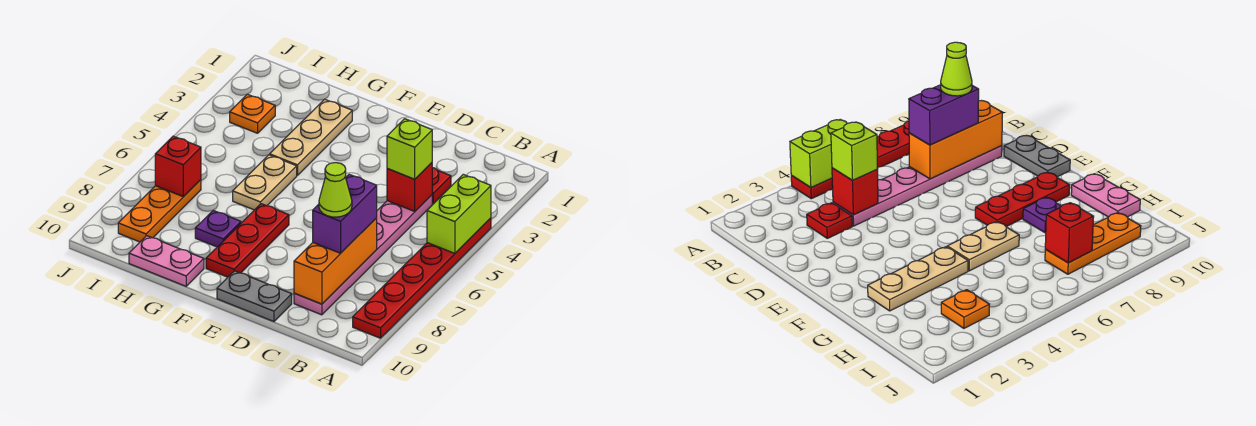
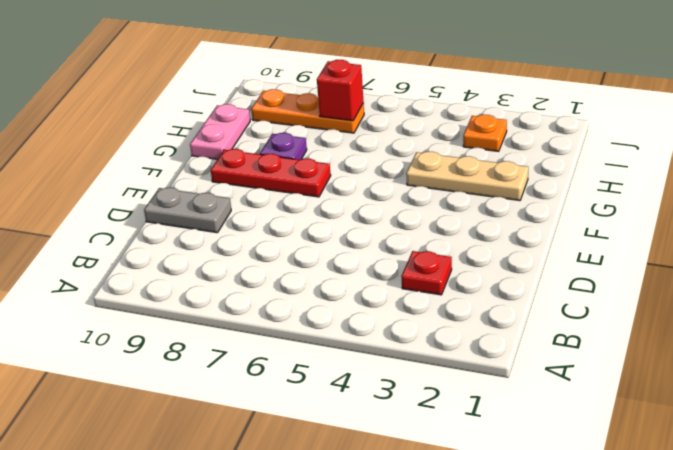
grey plate D9:D10 level 1 -> grey plate D10:E10 level 1
none -> red plate A4:A9 level 1
none -> pink plate C4:C9 level 1
none -> tan plate G5:G6 level 1

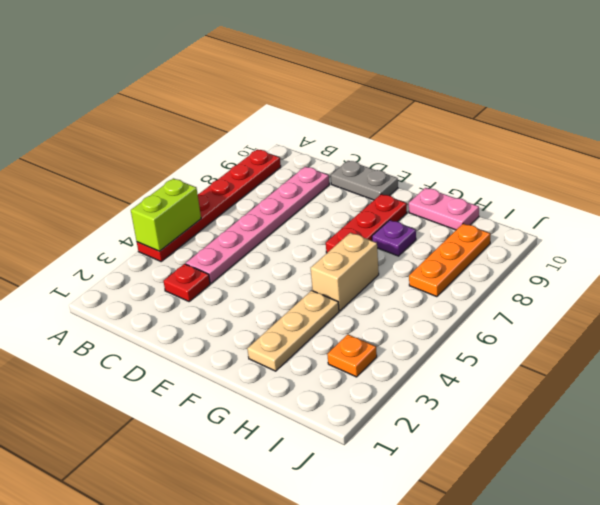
tan brick G5:G6 level 1 -> tan plate G5:G6 level 1
none -> red brick C4 level 2
none -> orange brick C7:C9 level 2
none -> red brick I7 level 2

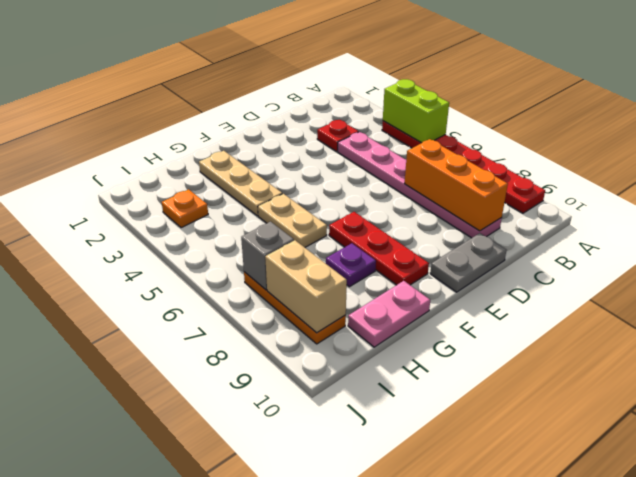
grey brick I7 level 2 -> red brick I7 level 2
tan brick I8:I9 level 2 -> none
none -> red brick C4 level 2
none -> lime brick C4 level 3
none -> purple brick C7:C8 level 3

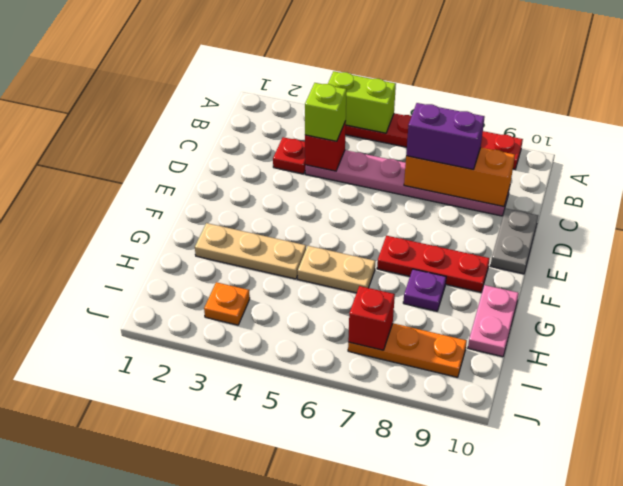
none -> lime cone C8 level 4

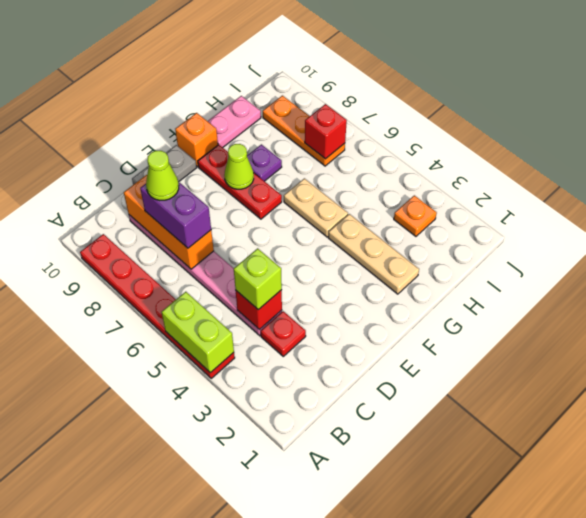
lime cone F8 level 2 -> none
orange brick F10 level 1 -> none

